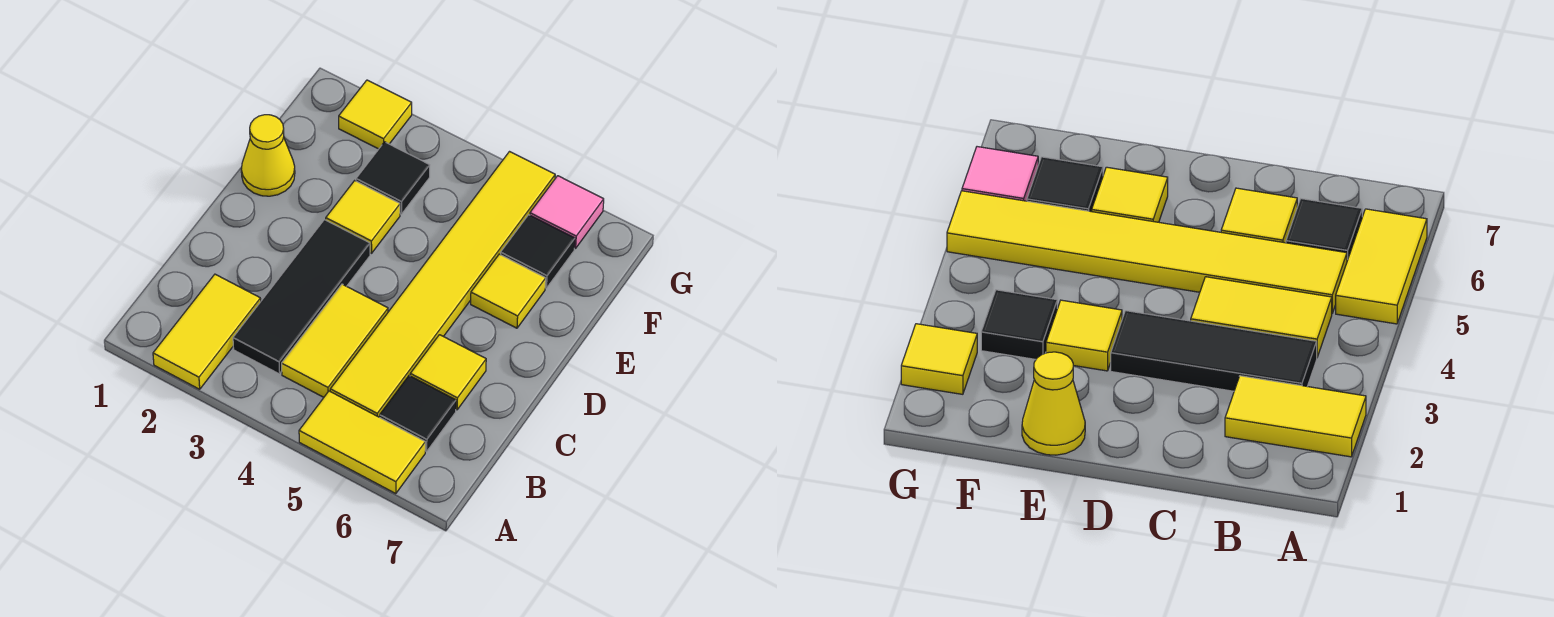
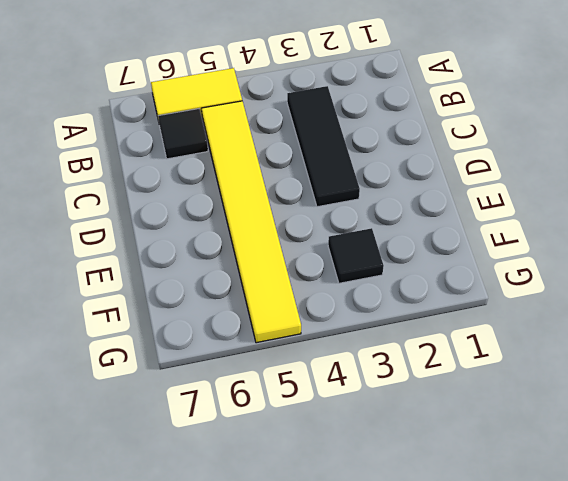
none -> yellow tile A2:B2 level 1
none -> yellow tile B4:C4 level 1
none -> yellow tile C6 level 1

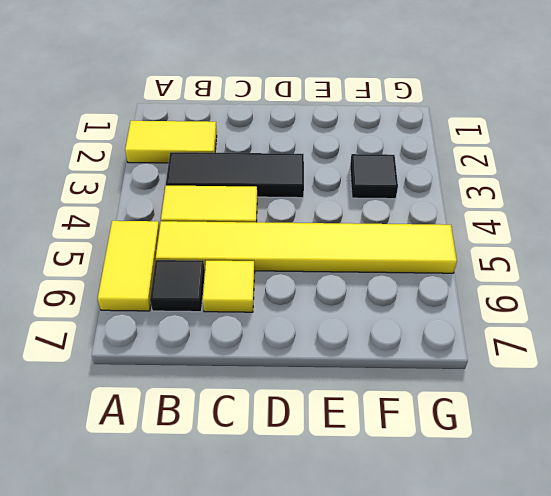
none -> yellow cone E1 level 1
none -> yellow tile E3 level 1
none -> yellow tile E6 level 1

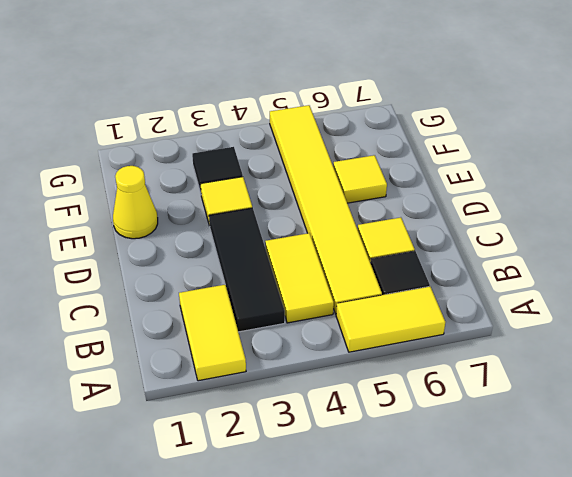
none -> black tile F6 level 1
none -> yellow tile G2 level 1
none -> pink tile G6 level 1

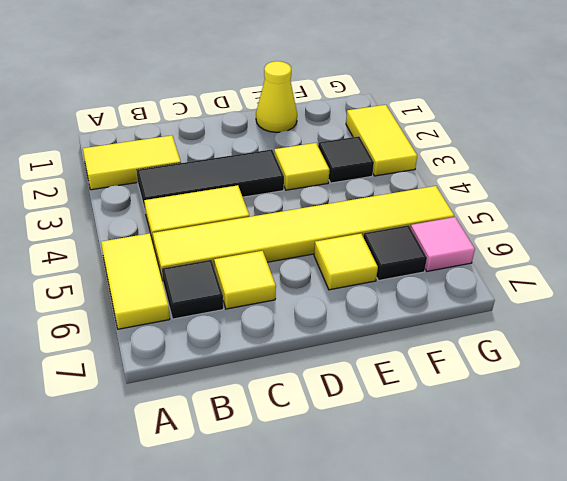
yellow tile G2:G3 level 1 -> yellow tile G2 level 1

